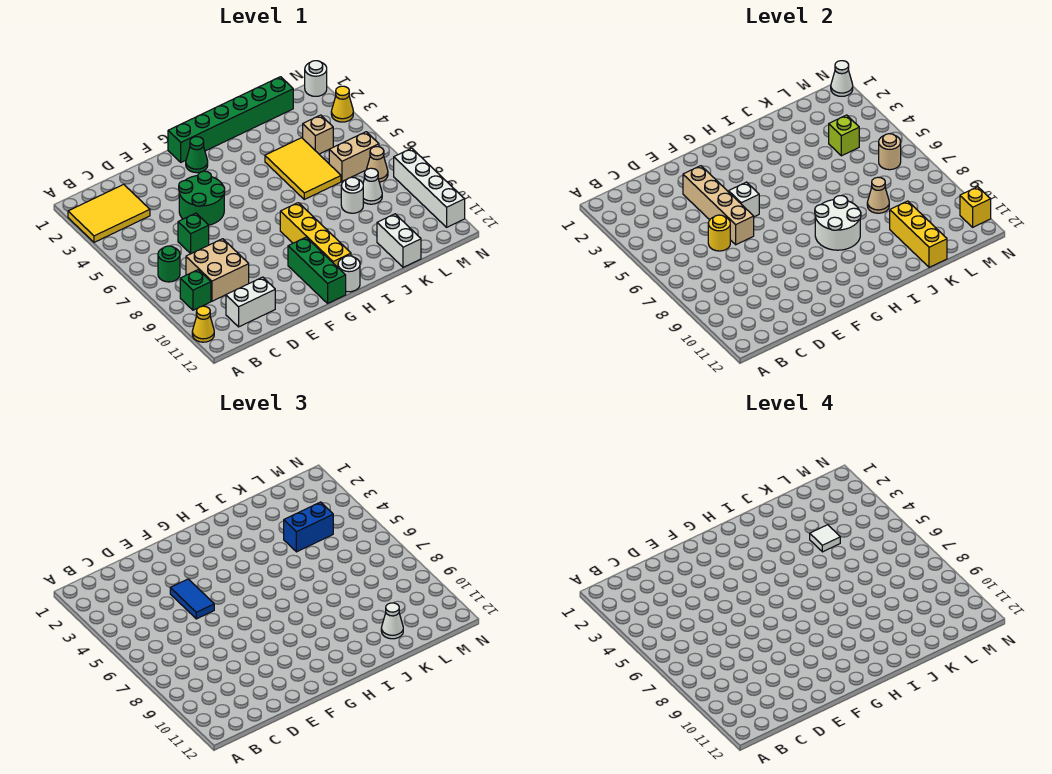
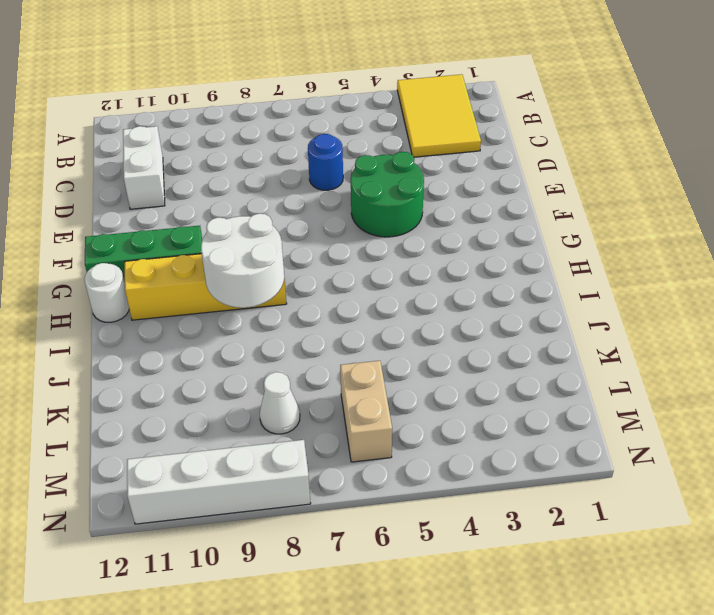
blue round brick D6 level 1 -> green brick D6 level 1
none -> yellow cone A11 level 1
none -> green round brick B7 level 1
none -> green brick B9 level 1
none -> tan brick C8:D9 level 1

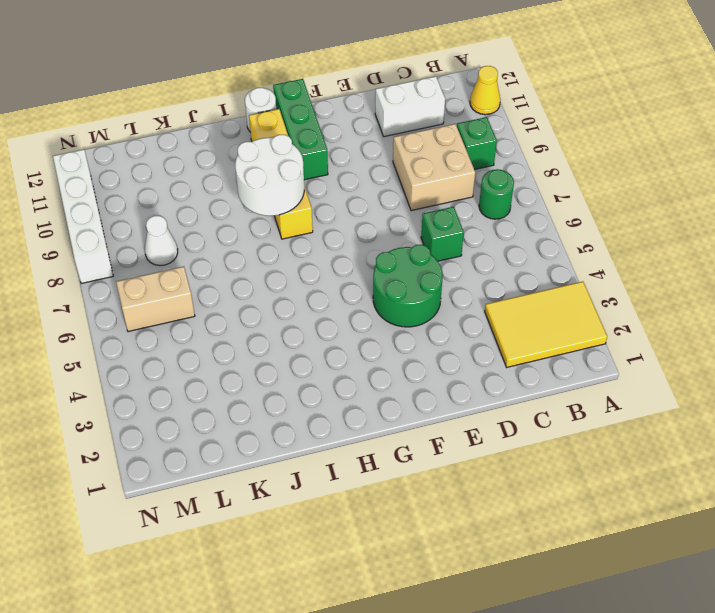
none -> green brick G1:L1 level 1
none -> green cone G2 level 1
none -> yellow tile J4:K6 level 1
none -> white round brick K8 level 1

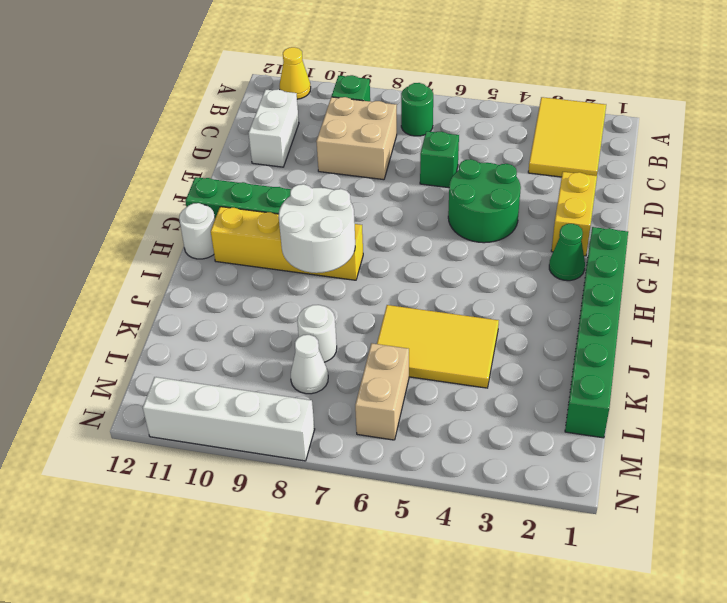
yellow brick E2:F2 level 1 -> none
none -> white brick K11:K12 level 1
none -> tan brick L4 level 1
none -> tan cone M7 level 1
none -> white round brick N1 level 1

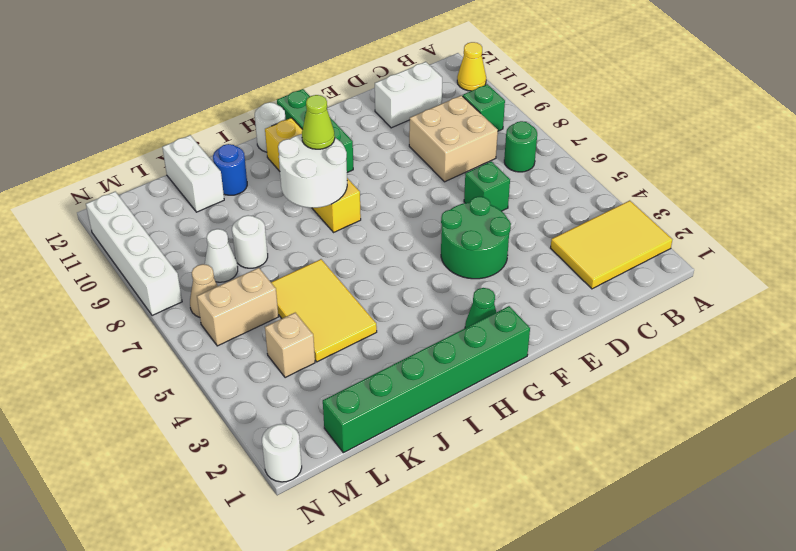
lime cone H9 level 3 -> none
blue round brick J11 level 1 -> none
none -> yellow cone N3 level 1
none -> yellow round brick D6 level 2
none -> tan brick E3:E6 level 2
none -> white brick F5 level 2

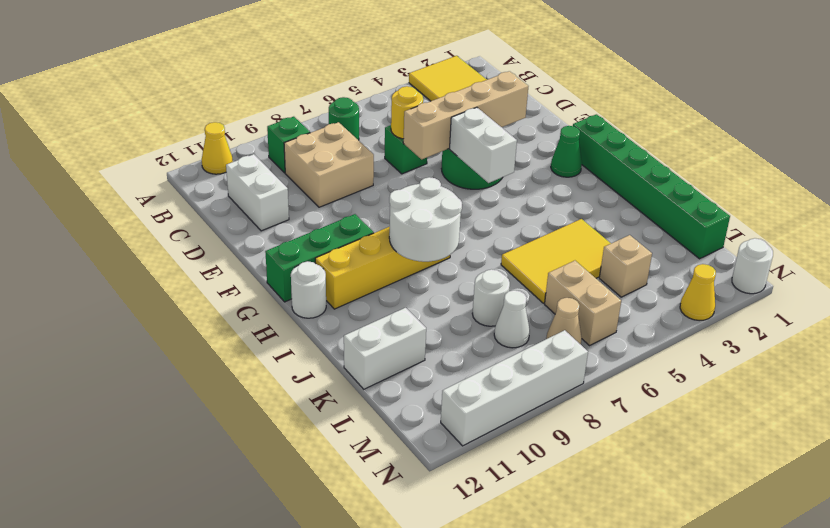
white brick F5:G5 level 2 -> white brick F5 level 2
none -> tan cone K8 level 2
none -> yellow brick K10:K12 level 2
none -> lime brick L4 level 2
none -> tan round brick M6 level 2

